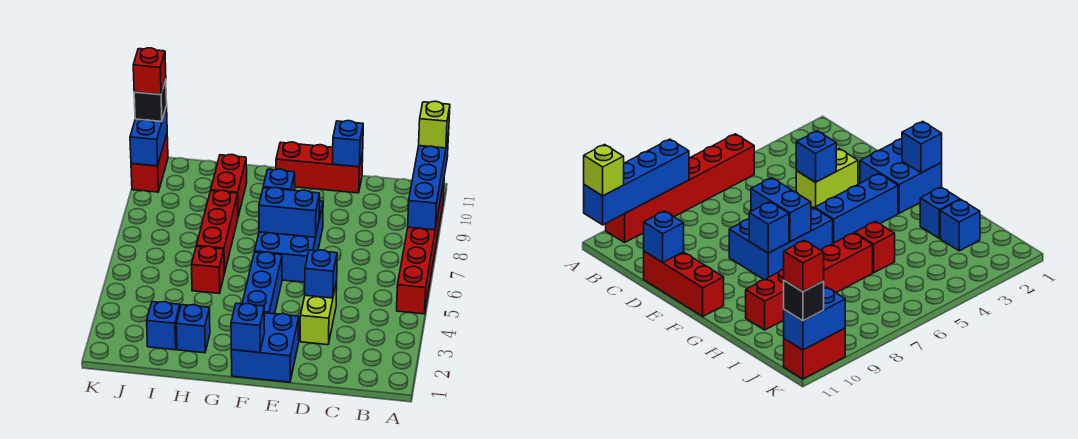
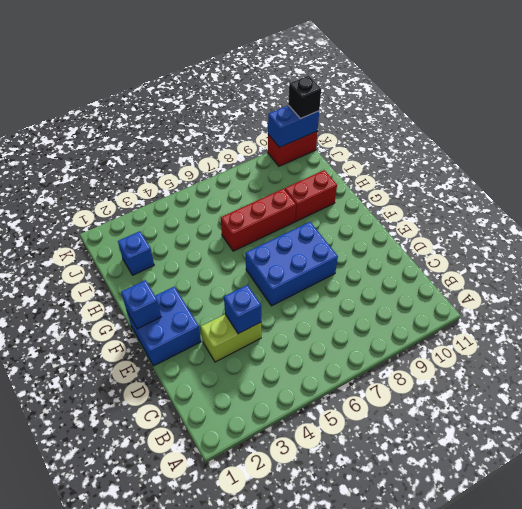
none -> red brick A5:A10 level 1
none -> red brick D11:F11 level 1
none -> blue brick F3:F5 level 1

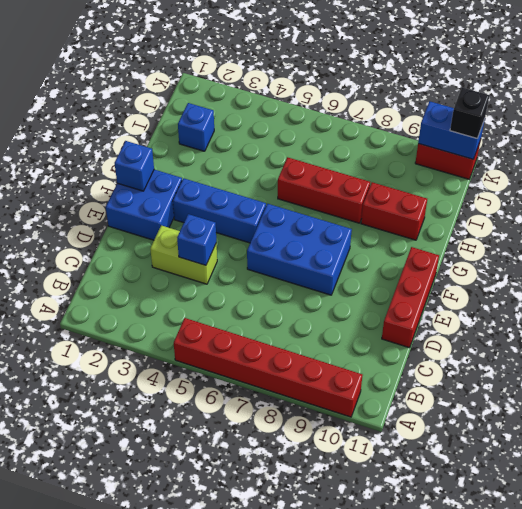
none -> blue brick H2 level 1
none -> red brick H5 level 1
none -> blue brick A8:A11 level 2

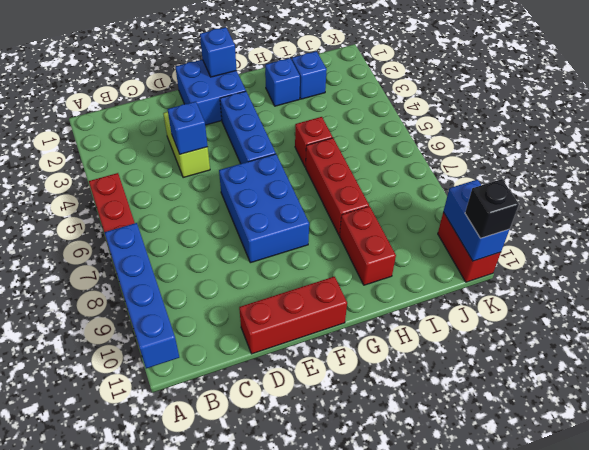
none -> blue brick D11 level 2
none -> blue brick E7:F7 level 2
none -> blue brick F8 level 2

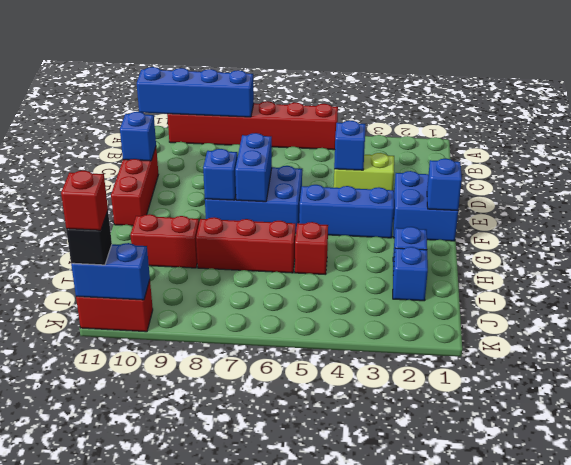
none -> lime brick A11 level 3

